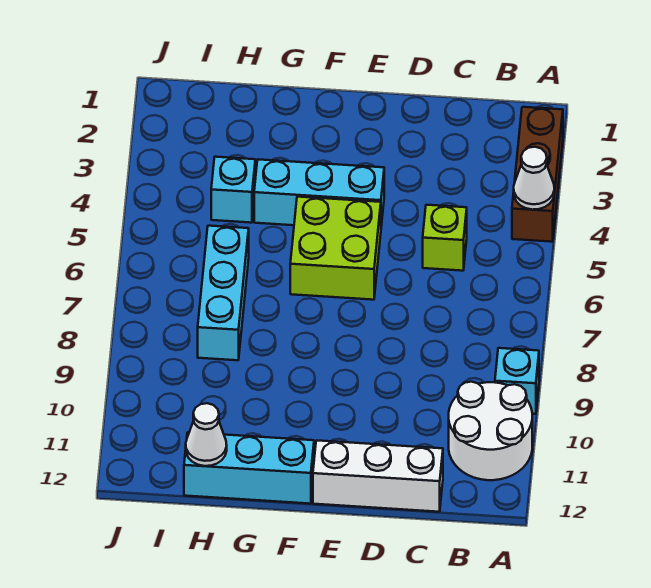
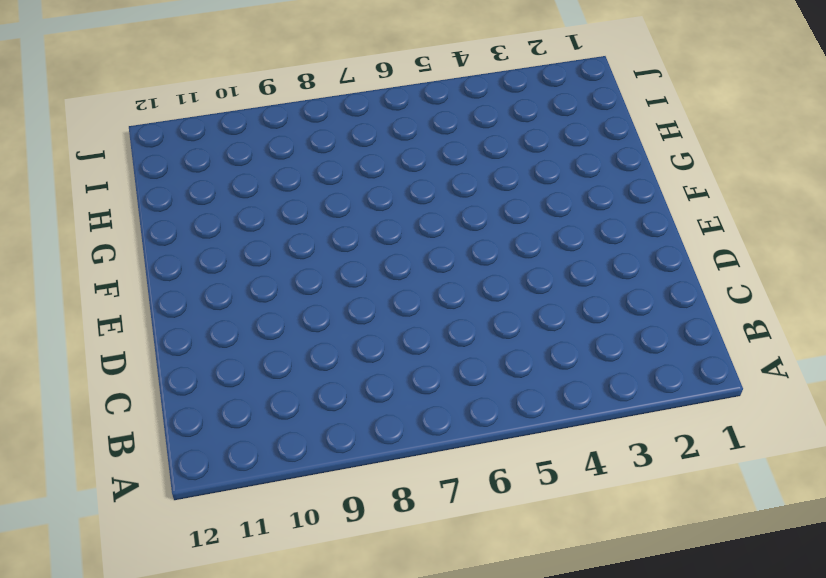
none -> brown brick A2:A4 level 1
none -> cyan brick A9 level 1
none -> white round brick A10:B11 level 1

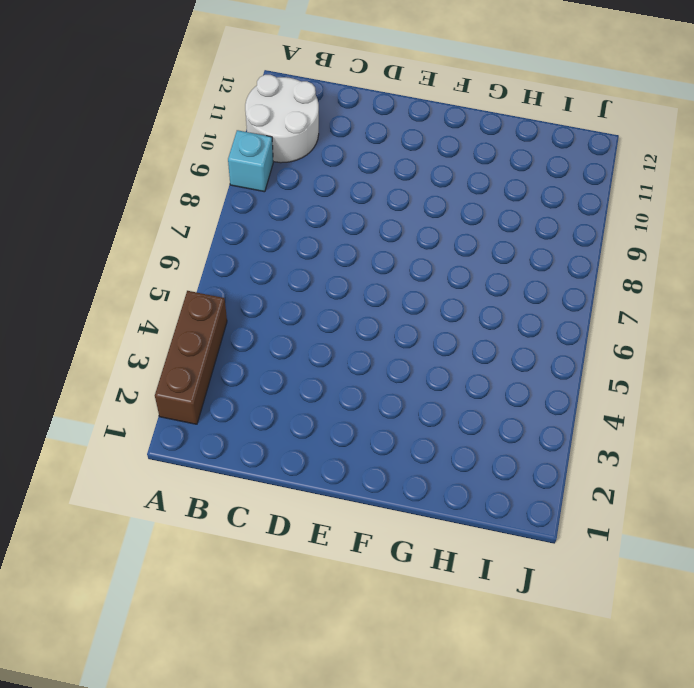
none -> lime brick C5 level 1
none -> white brick C12:E12 level 1
none -> cyan brick E4:G4 level 1

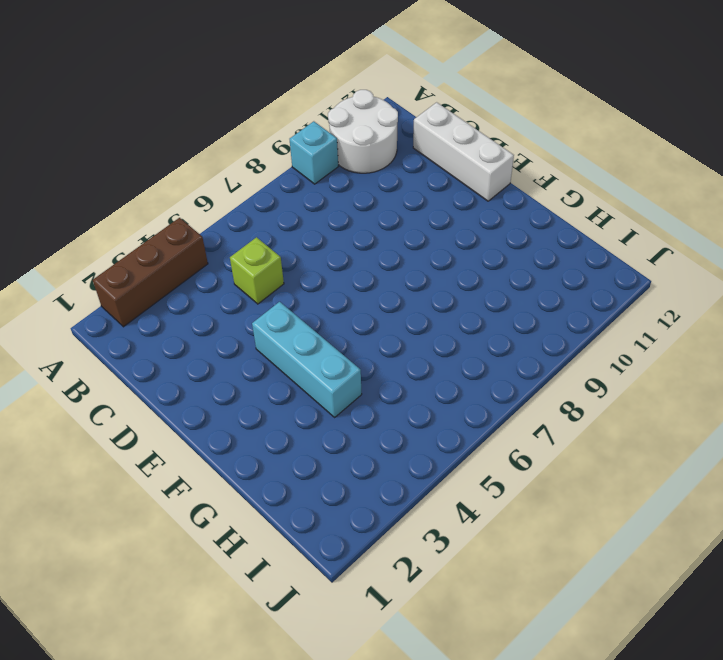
none -> lime brick E5:F6 level 1
none -> cyan brick F12:H12 level 1
none -> cyan brick H4 level 1

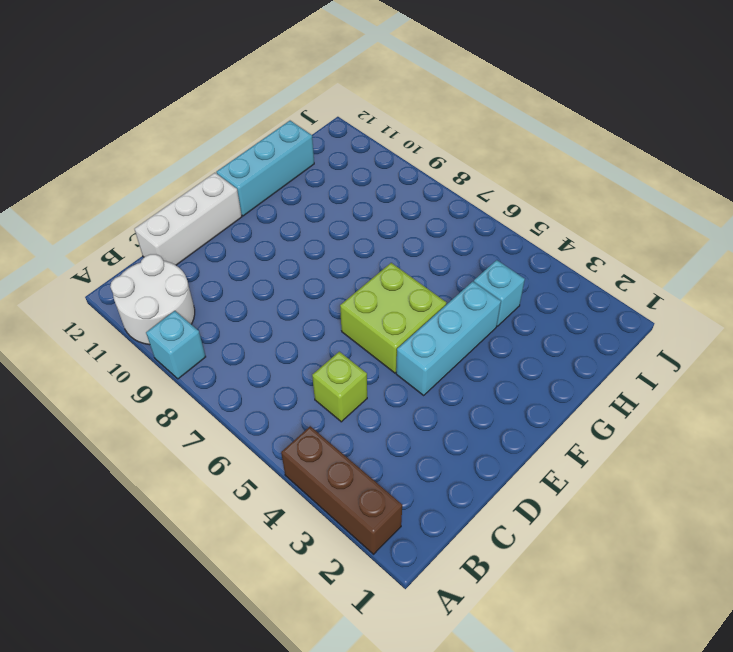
none -> cyan brick H6:H8 level 1
none -> white cone A4 level 2
none -> white cone H12 level 2

